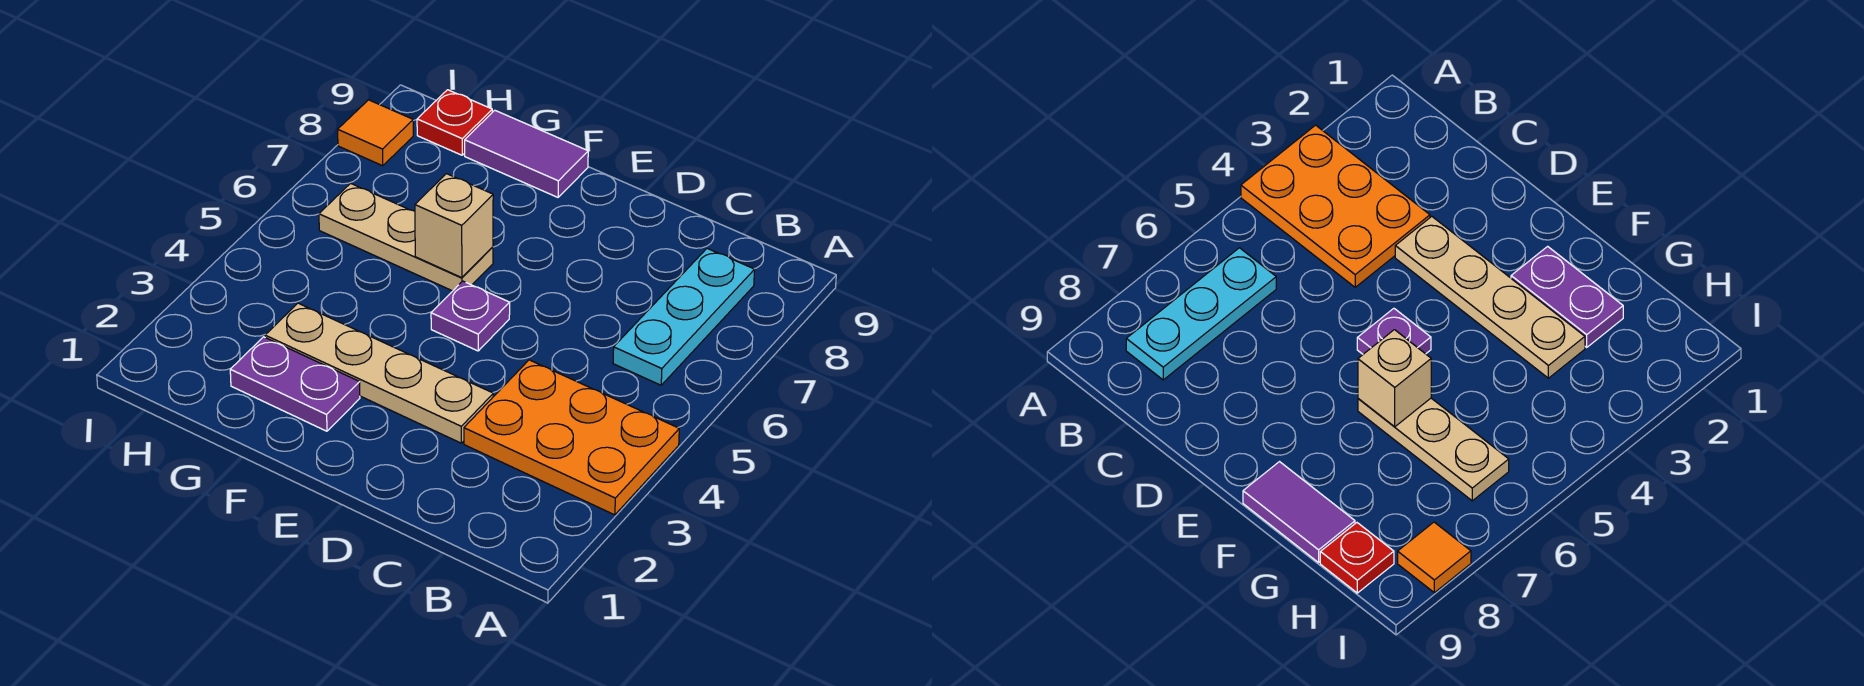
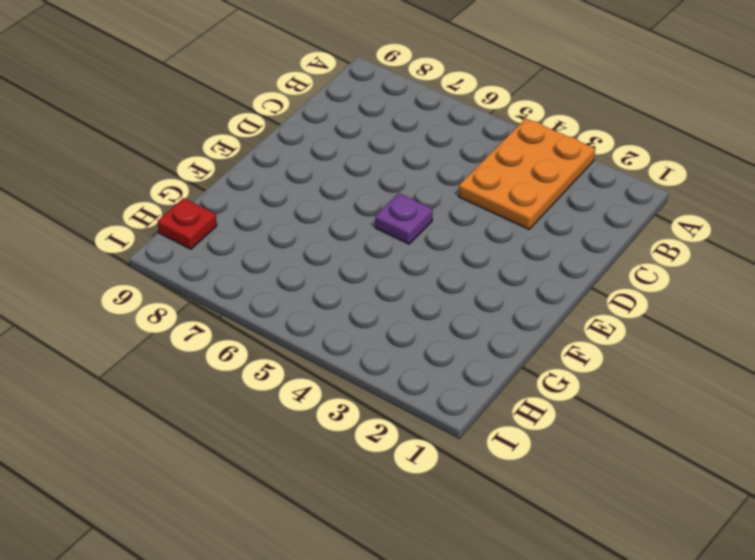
none -> cyan plate B6:B8 level 1
none -> tan plate D3:G3 level 1

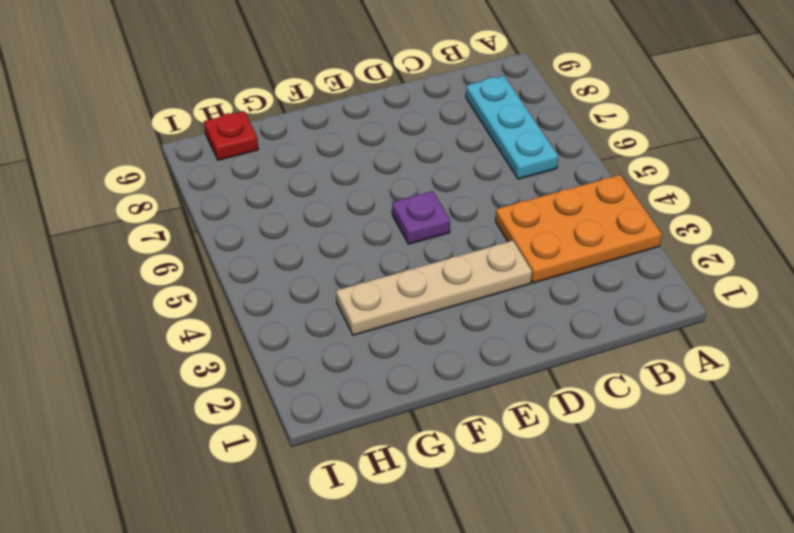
none -> purple plate F2:G2 level 1
none -> tan plate F6:H6 level 1

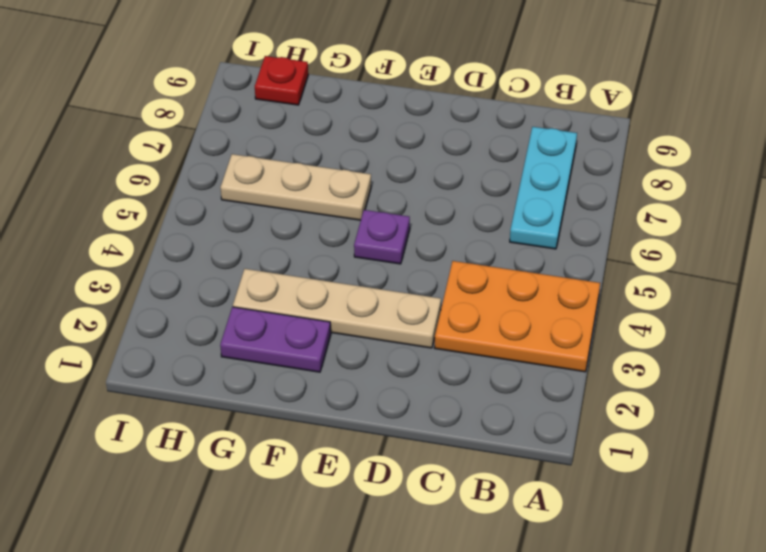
none -> purple tile F9:G9 level 1
none -> orange tile I8 level 1

